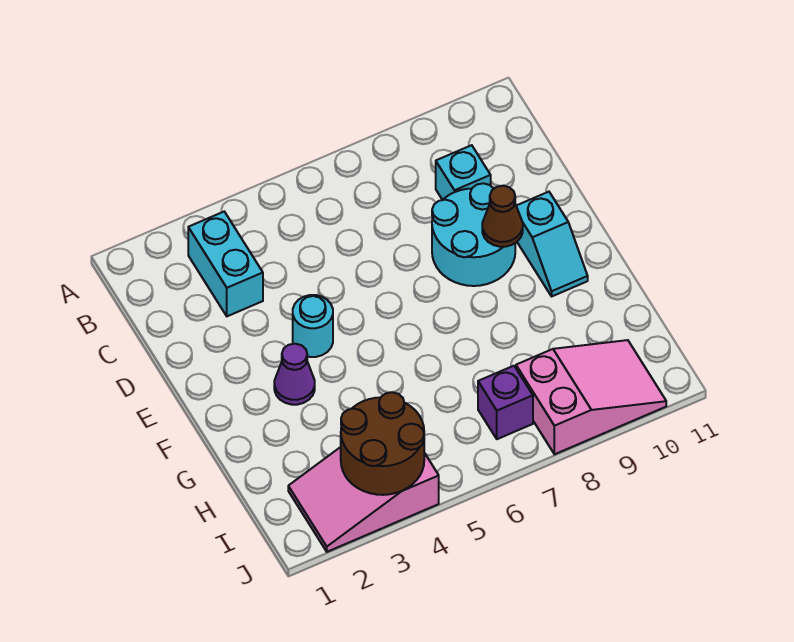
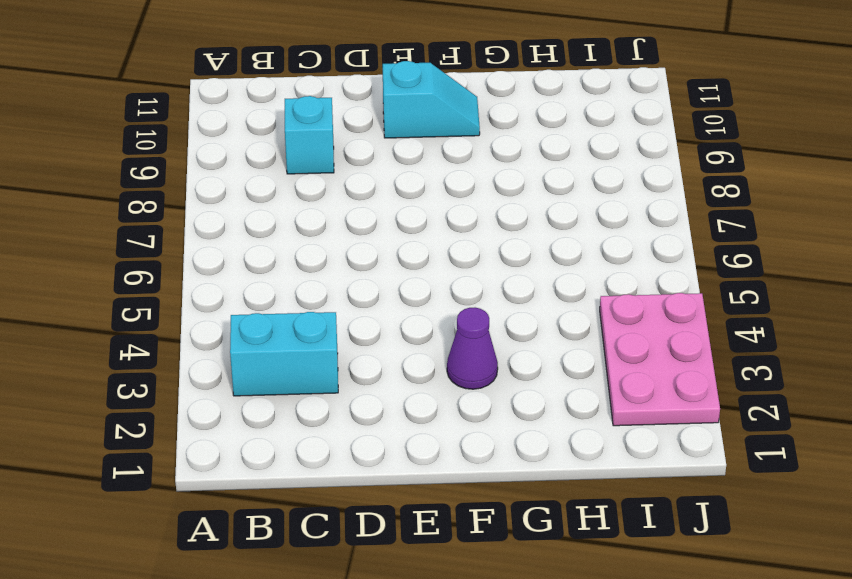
pink plate I2:J4 level 1 -> pink slope I2:J4 level 1 top 4
none -> cyan round brick D8:E9 level 1
none -> cyan round brick E4 level 1

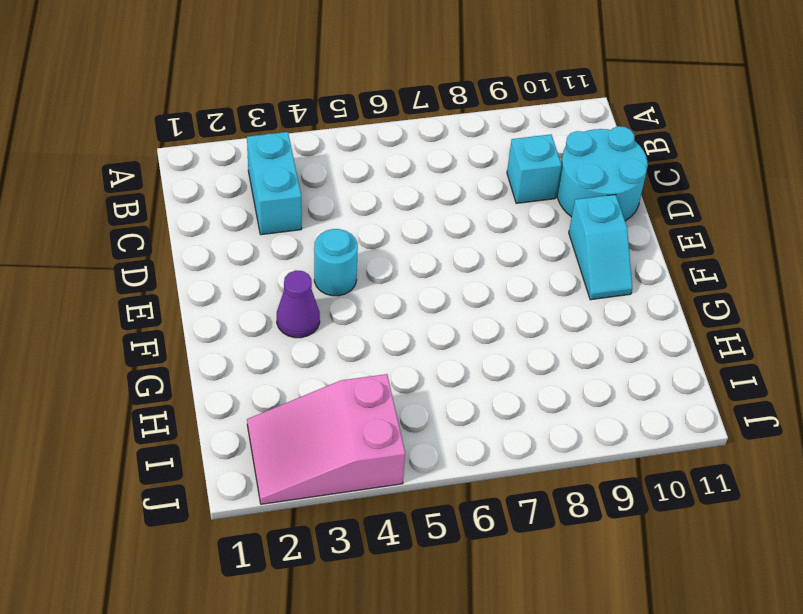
cyan round brick C10:D11 level 1 -> cyan round brick D8:E9 level 1
none -> purple brick I7 level 1
none -> pink slope I8:J10 level 1 top 8

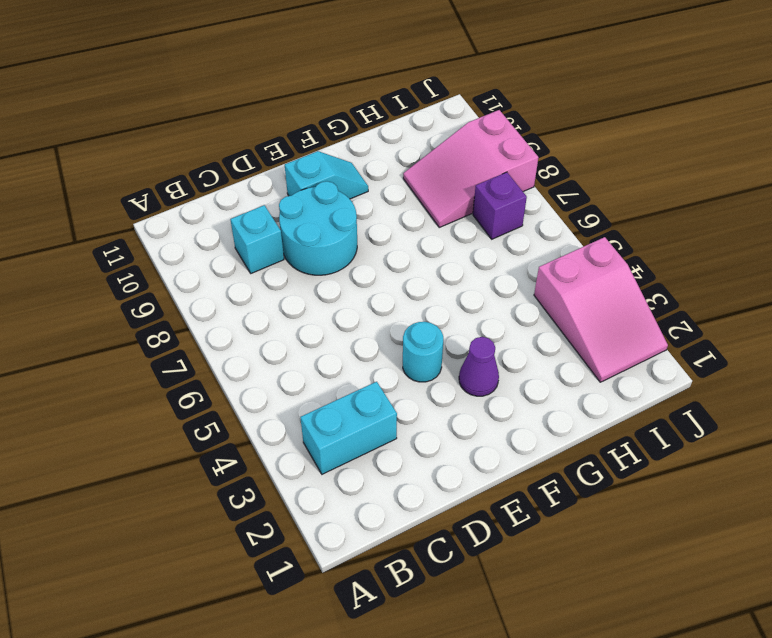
pink slope H8:J9 level 1 top J -> pink slope I8:J10 level 1 top 8
none -> brown cone E9 level 2
none -> brown round brick I3:J4 level 2

